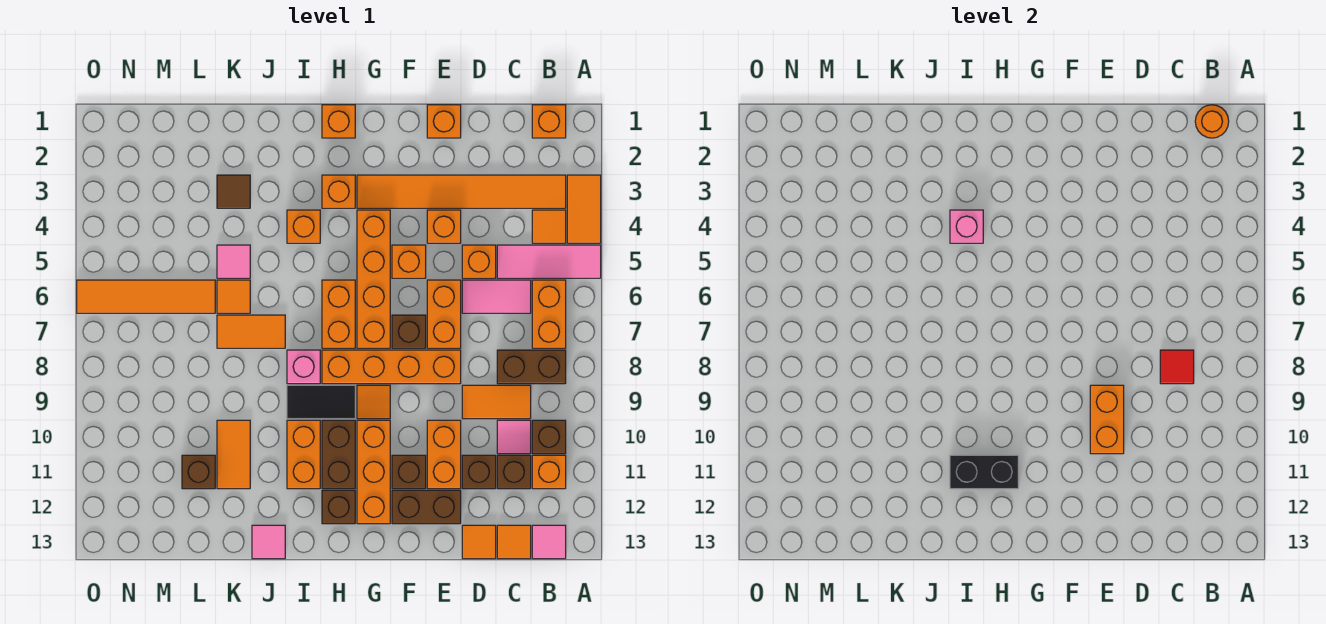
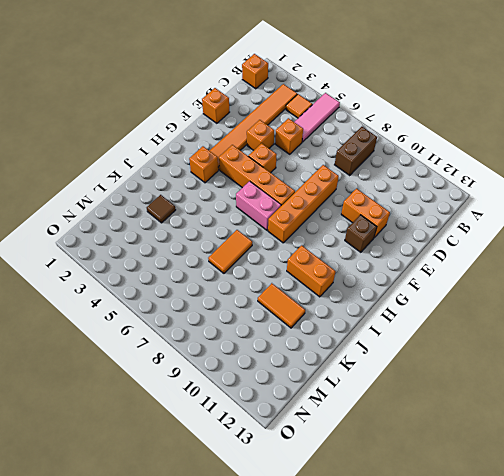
pink brick H6:H7 level 1 -> orange brick H6:H7 level 1
none -> orange tile A3:A4 level 1
none -> orange brick B6:B7 level 1
none -> brown brick B10 level 1
none -> orange brick B11 level 1

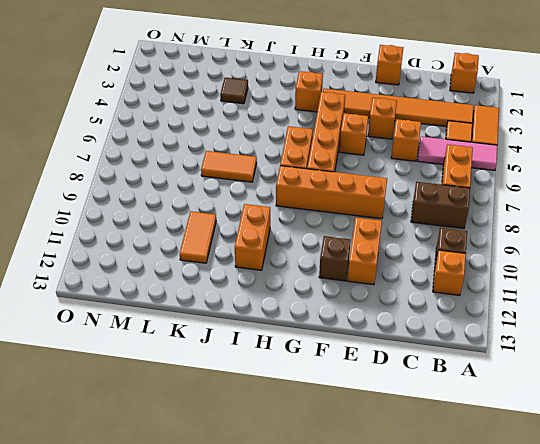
none -> pink tile B13 level 1
none -> pink tile C6:D6 level 1
none -> orange tile C9:D9 level 1
none -> pink tile C10 level 1

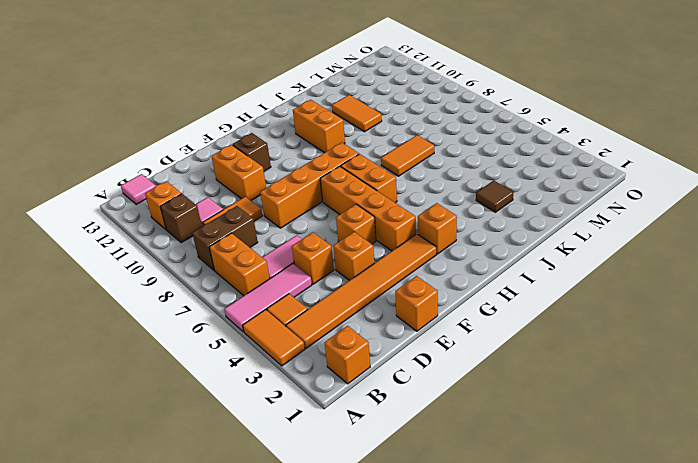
none -> brown brick C11 level 1
none -> orange tile C13 level 1
none -> brown brick D11 level 1
none -> orange tile D13 level 1

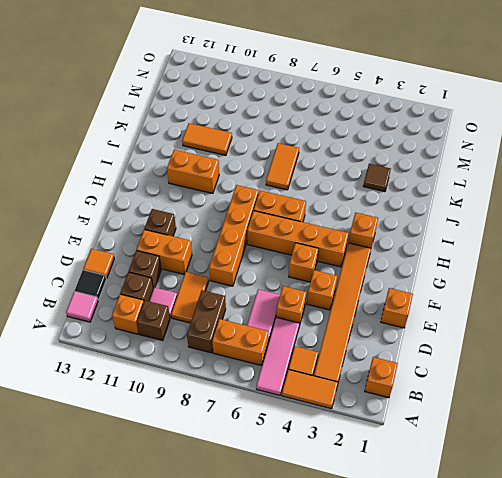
black tile C13 level 1 -> orange tile C13 level 1
none -> orange brick E6:E7 level 1
none -> brown brick E12:F12 level 1
none -> brown brick F7 level 1
none -> orange tile G9 level 1

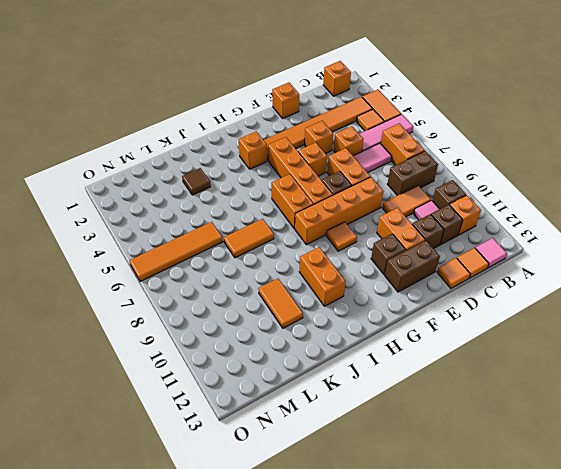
none -> orange brick G10:G12 level 1
none -> orange brick H1 level 1
none -> black tile H9:I9 level 1
none -> brown brick H10:H11 level 1

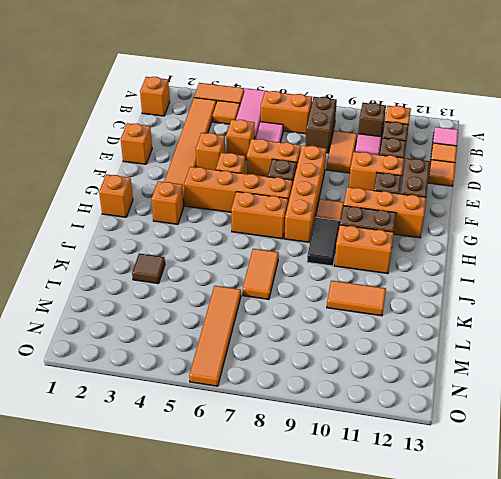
none -> brown brick H12 level 1
none -> orange brick I4 level 1
none -> pink brick I8 level 1
none -> pink tile J13 level 1

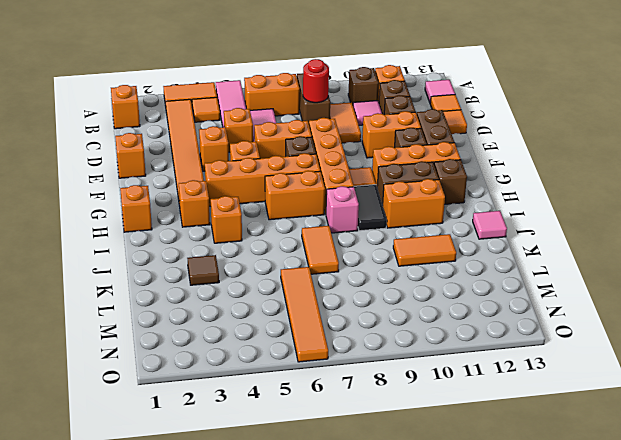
red round brick C8 level 2 -> red tile C8 level 2
none -> pink tile K5 level 1
none -> orange tile K6 level 1
none -> brown brick L11 level 1
none -> orange round brick B1 level 2

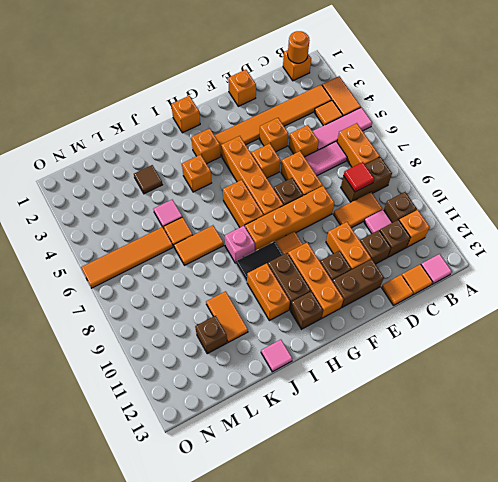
none -> orange brick E9:E10 level 2
none -> black brick H11:I11 level 2
none -> pink brick I4 level 2

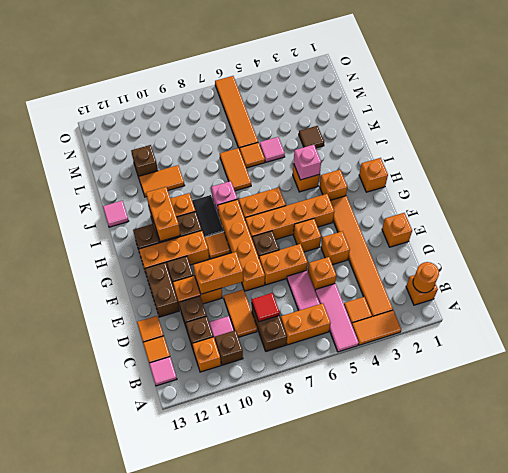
orange brick H11:I11 level 2 -> black brick H11:I11 level 2

